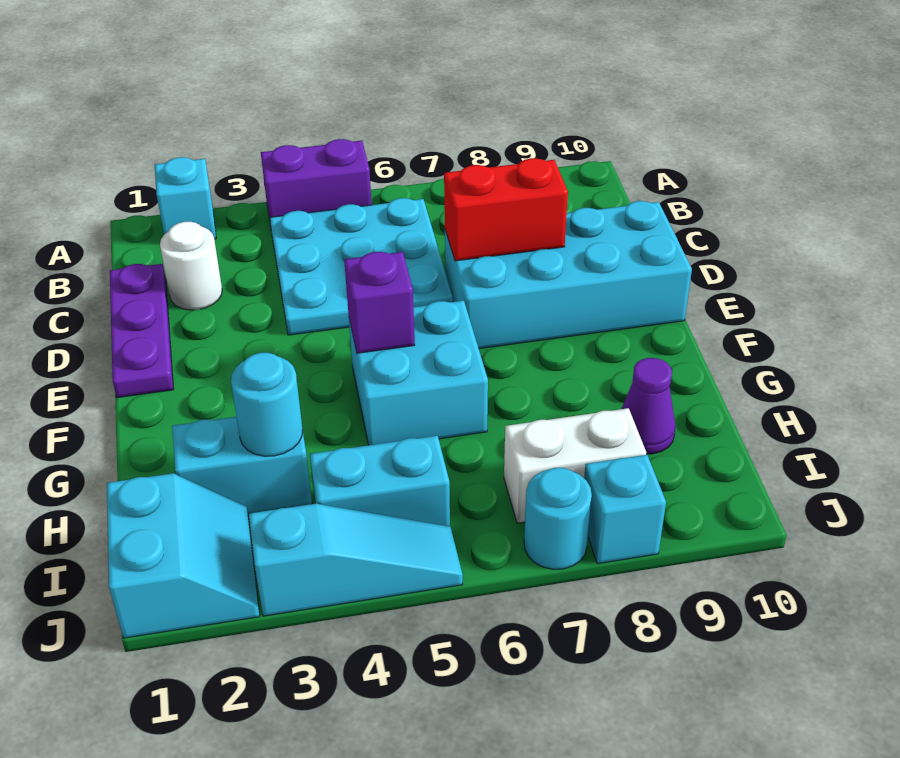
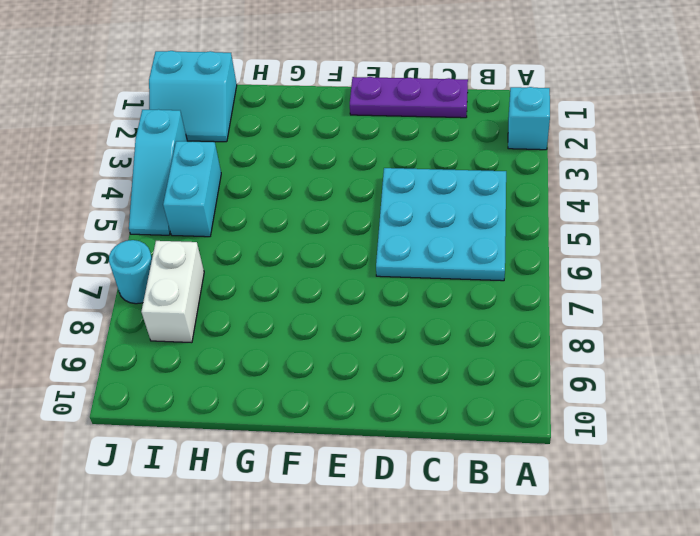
none -> purple brick A4:A5 level 1
none -> white round brick C2 level 1
none -> cyan brick D7:E10 level 1

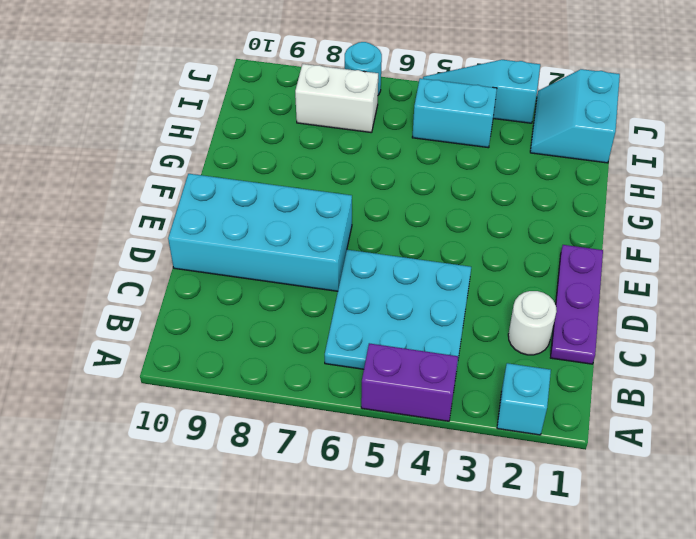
none -> cyan brick F5:G6 level 1
none -> cyan brick H2:H3 level 1
none -> purple cone H9 level 1

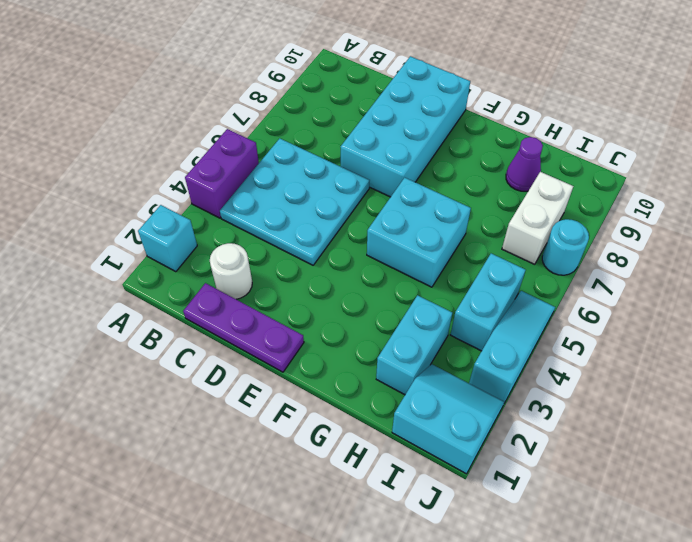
none -> cyan brick J8 level 1
none -> red brick D7:D8 level 2
none -> purple brick F5 level 2

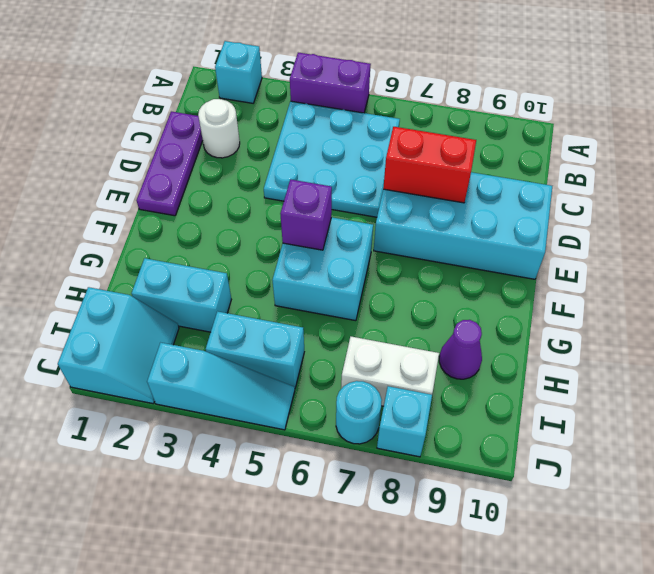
none -> cyan round brick H3 level 2

